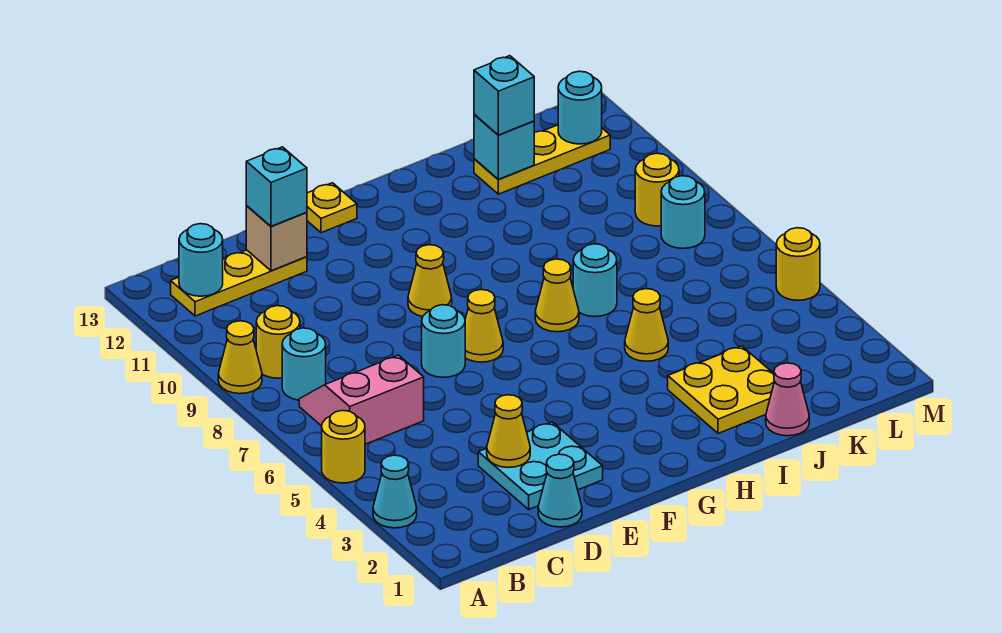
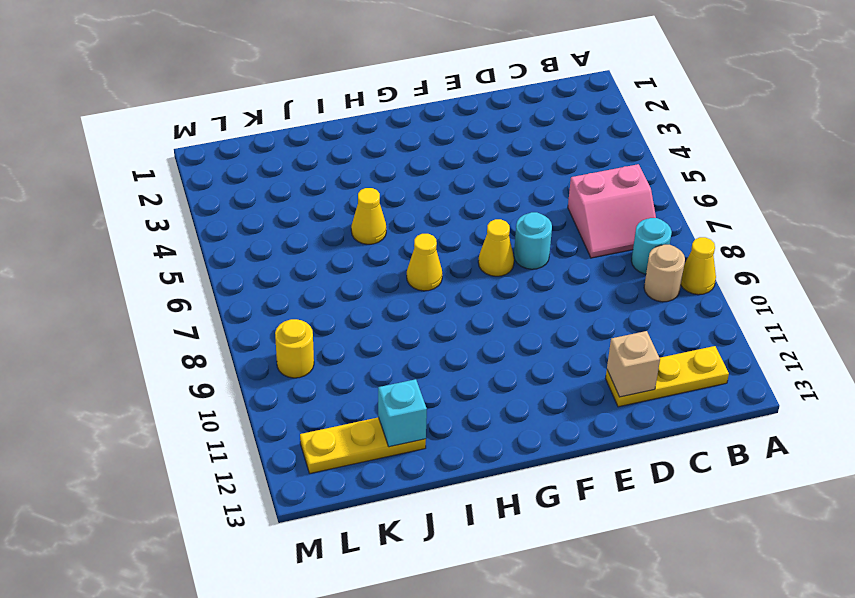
tan round brick B9 level 1 -> yellow round brick B9 level 1
none -> cyan cone A3 level 1
none -> yellow round brick A5 level 1
none -> cyan cone D1 level 1

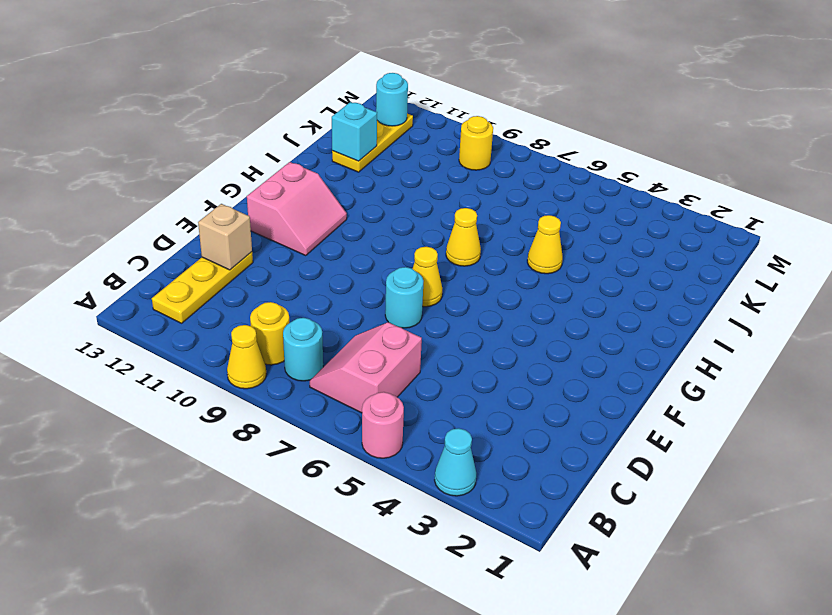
pink round brick A5 level 1 -> yellow round brick A5 level 1
pink slope F11:G12 level 1 top 12 -> none
none -> cyan cone D1 level 1
none -> cyan plate D2:E3 level 1
none -> yellow cone F9 level 1

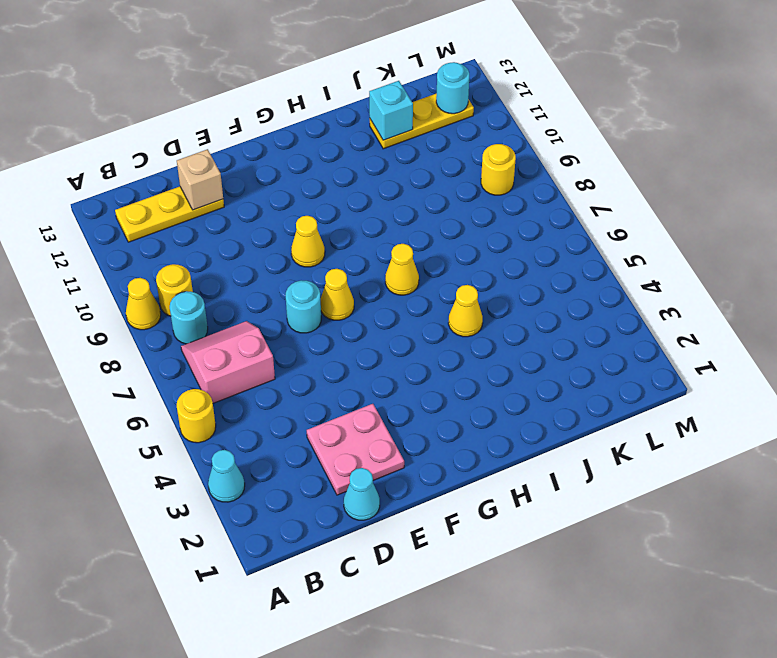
pink plate D2:E3 level 1 -> cyan plate D2:E3 level 1
none -> yellow plate F13 level 1
none -> yellow plate I2:J3 level 1
none -> cyan round brick I7 level 1

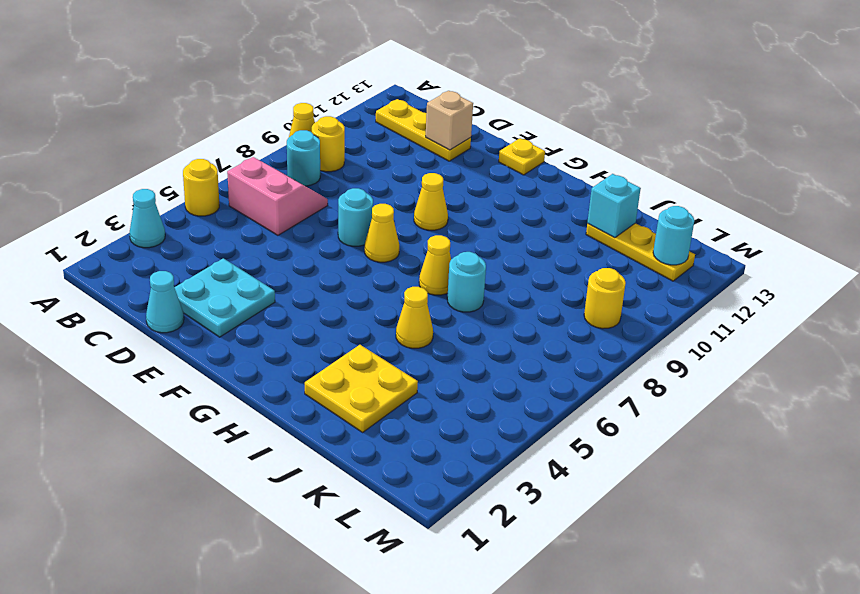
none -> pink cone J1 level 1
none -> cyan round brick L8 level 1
none -> yellow round brick M5 level 1

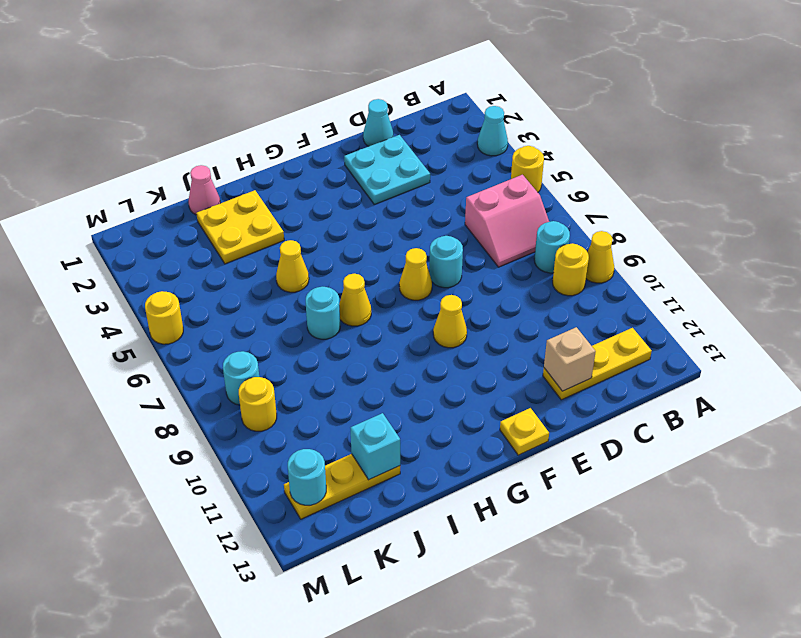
none -> cyan round brick B12 level 2
none -> yellow cone D3 level 2
none -> cyan brick D12 level 3

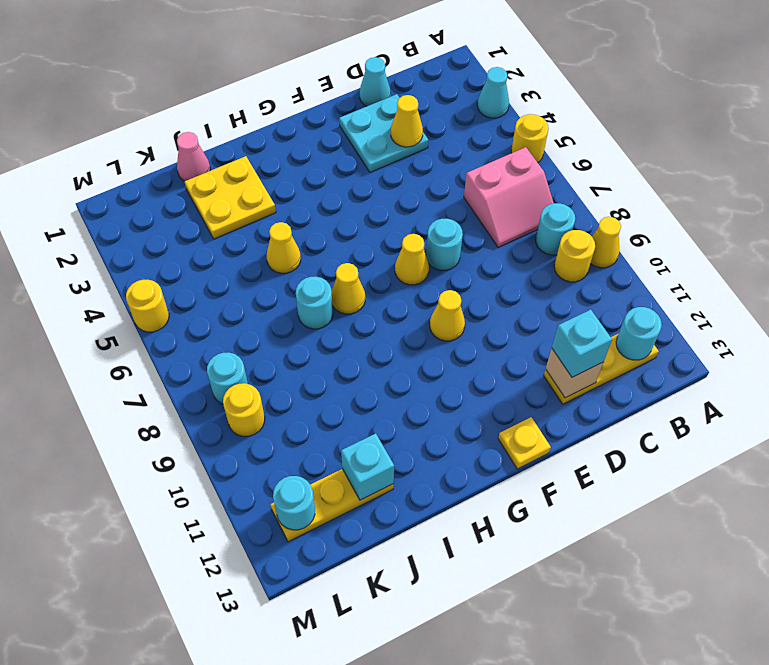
none -> cyan brick J12 level 3

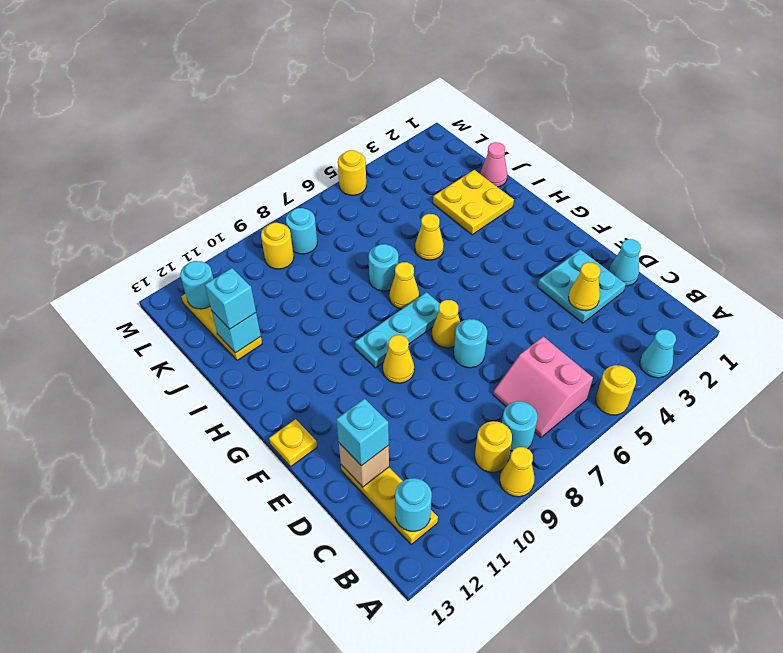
cyan plate G7:G9 level 1 -> none

